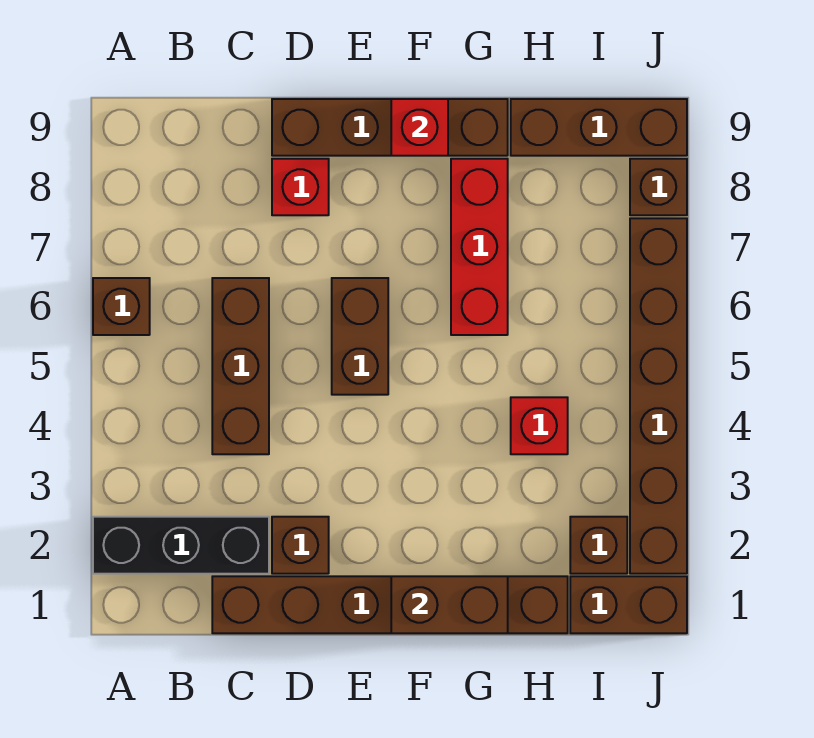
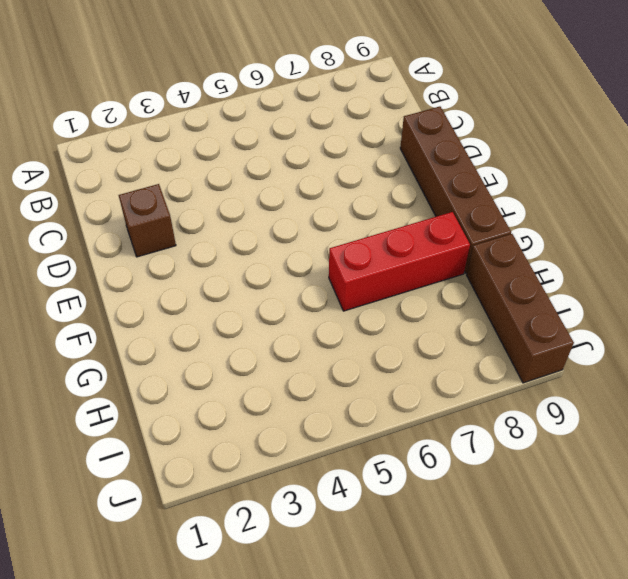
none -> black brick A2:C2 level 1
none -> brown brick A6 level 1
none -> brown brick C1:H1 level 1

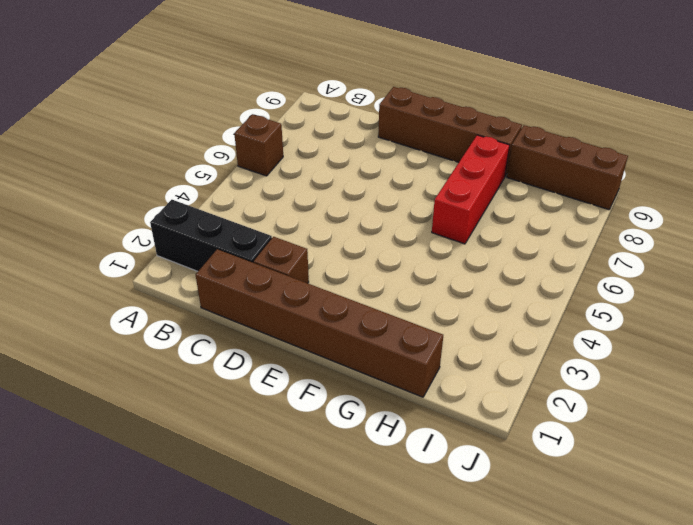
none -> brown brick C4:C6 level 1
none -> red brick D8 level 1
none -> brown brick E5:E6 level 1

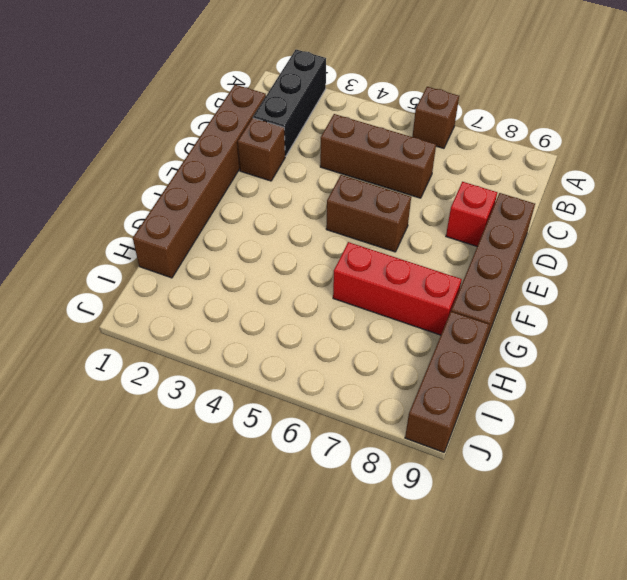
none -> red brick H4 level 1
none -> brown brick I1:J1 level 1
none -> brown brick I2 level 1

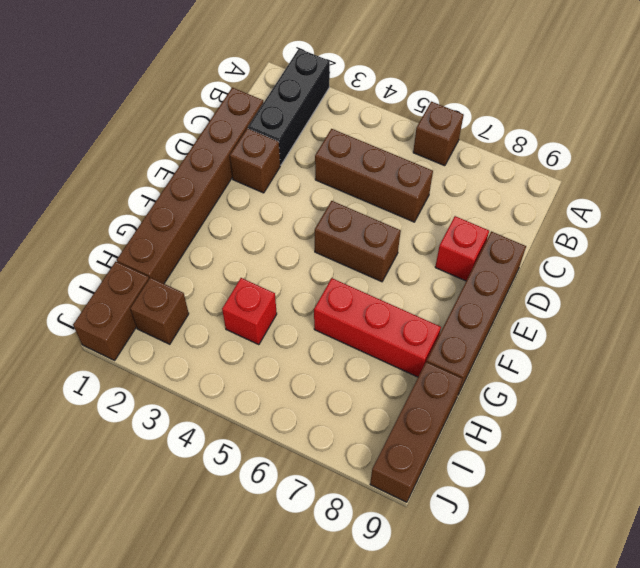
none -> brown brick J2:J7 level 1
none -> brown brick J8 level 1
none -> brown brick F1:G1 level 2

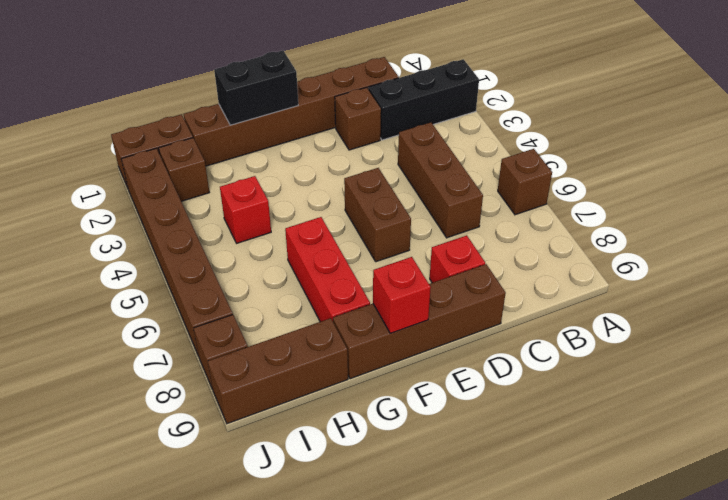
black brick F1:G1 level 2 -> brown brick F1:G1 level 2

